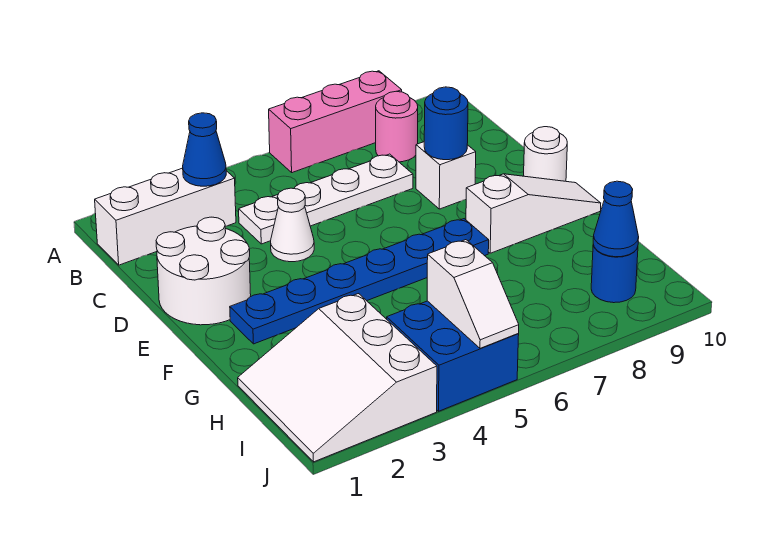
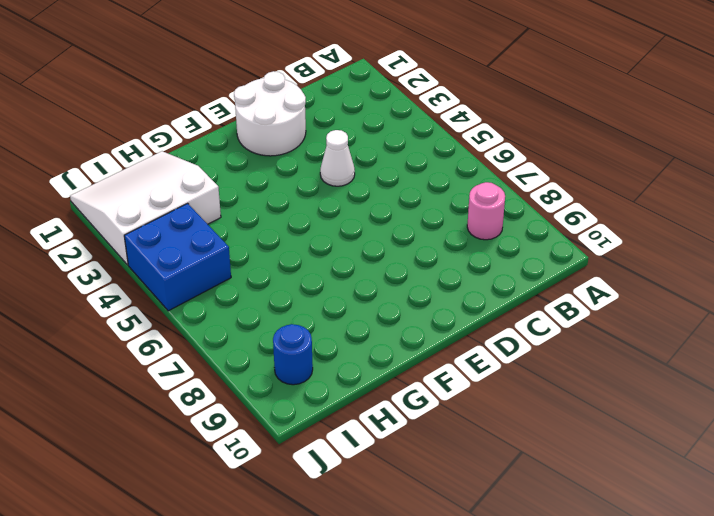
none -> pink brick A6:A8 level 1
none -> white brick B1:B3 level 1
none -> white plate C4:C7 level 1

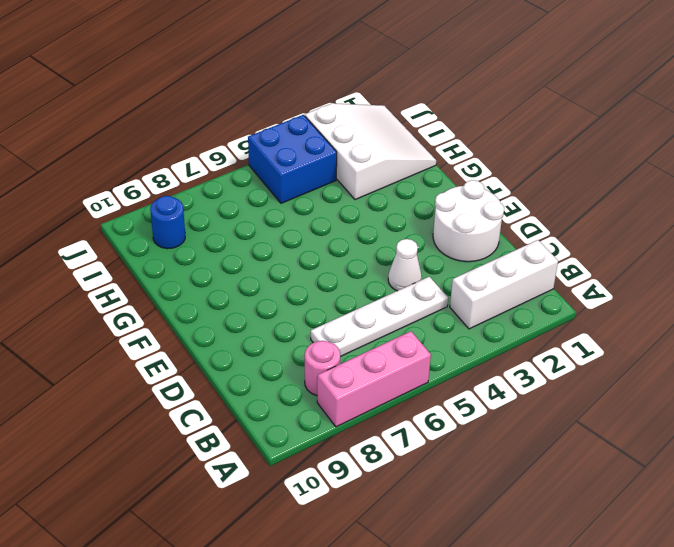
none -> white brick D8 level 1
none -> white round brick E10 level 1
none -> blue plate F2:F7 level 1

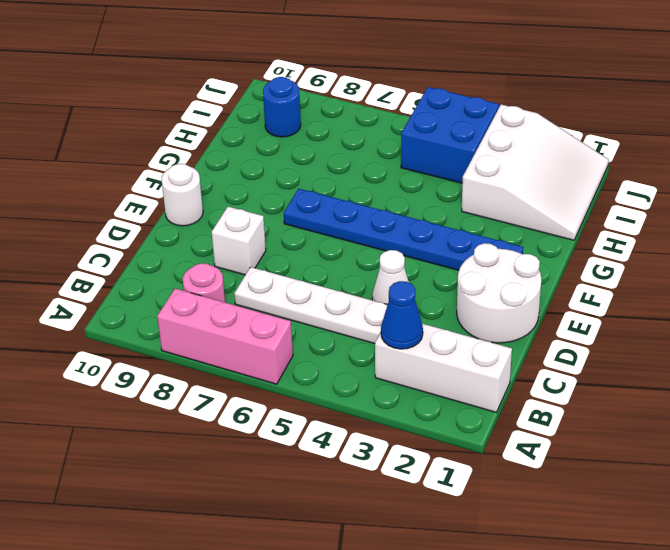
none -> white slope F8:F10 level 1 top 8
none -> blue round brick D8 level 2
none -> white slope I5:J5 level 2 top I

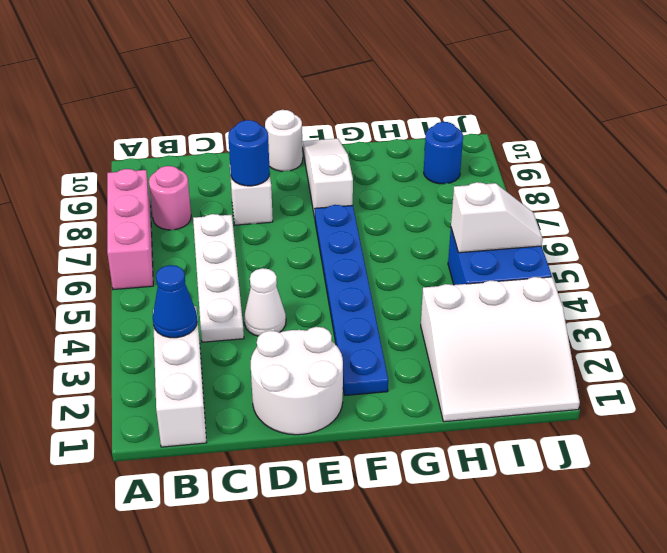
none -> blue cone I9 level 2

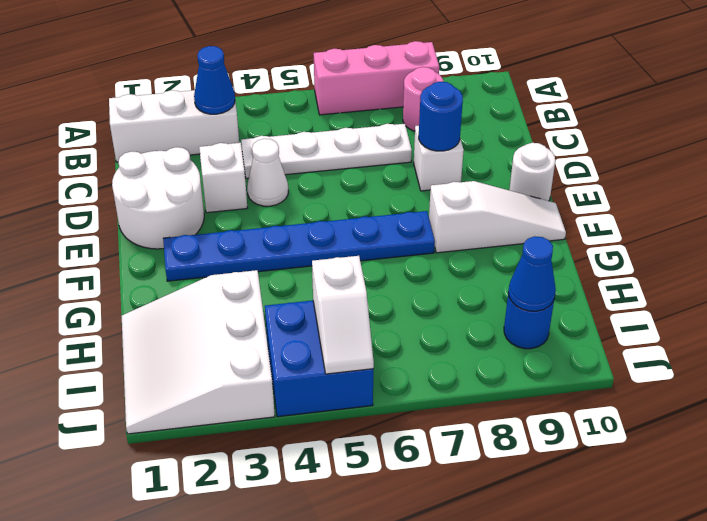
white brick D3 level 1 -> none

